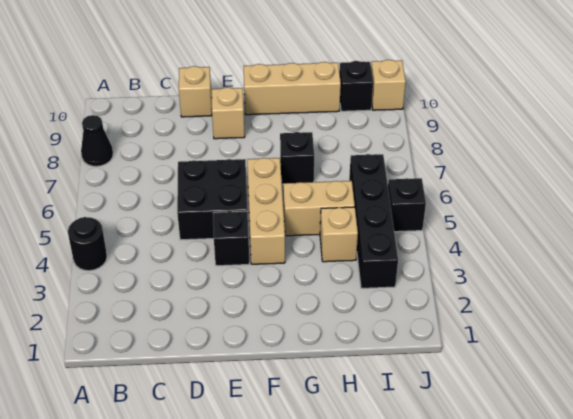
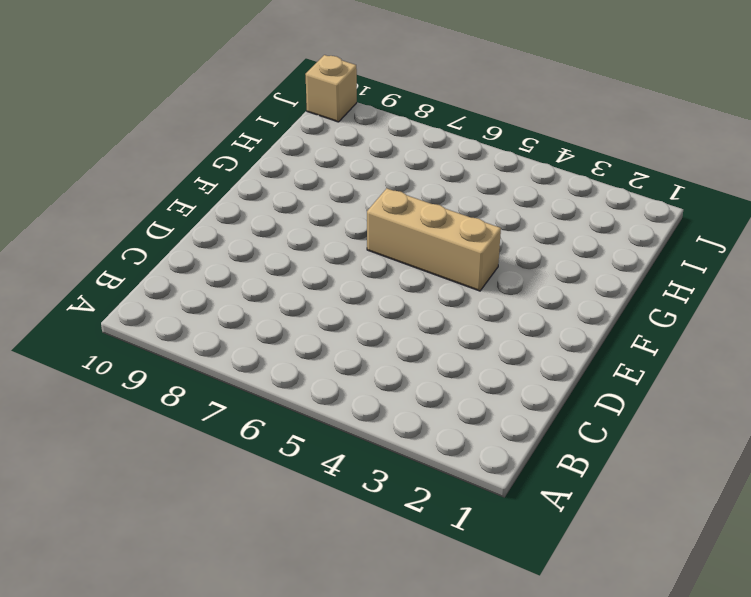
none -> black round brick A4 level 1
none -> black cone A8 level 1
none -> black brick D5:E6 level 1

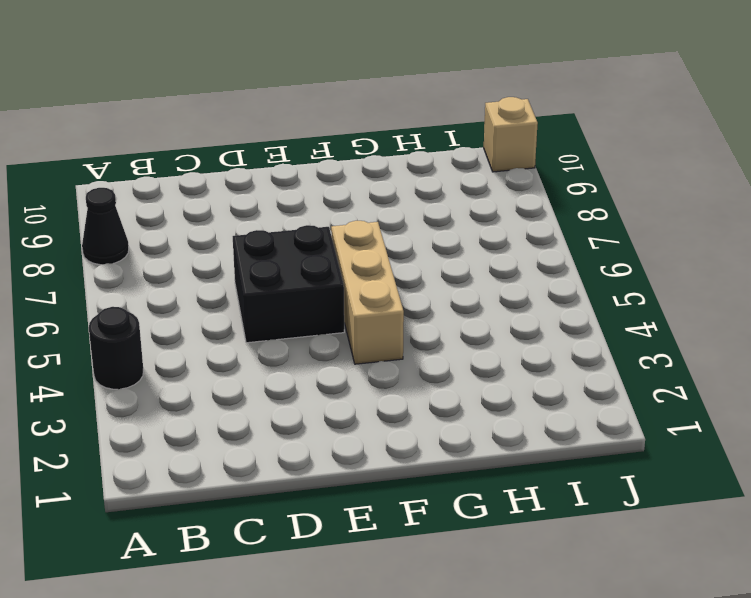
none -> tan brick D10 level 1
none -> black brick E4 level 1
none -> tan brick E9 level 1

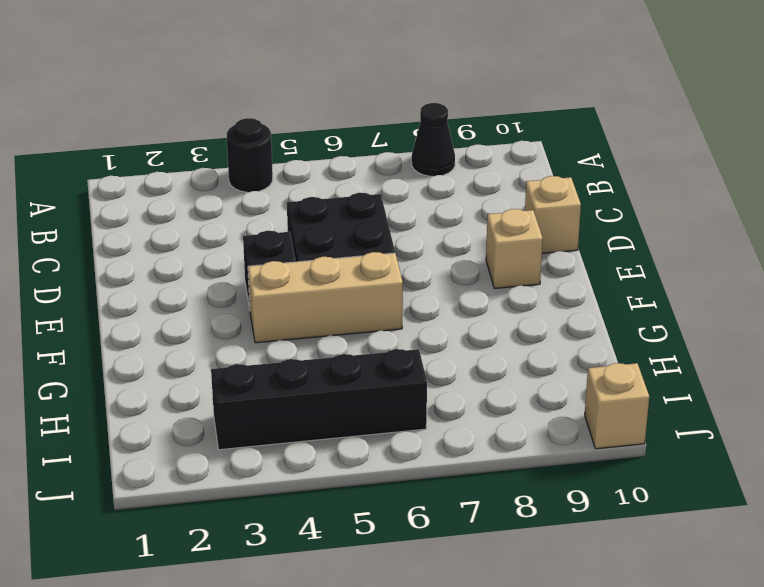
none -> tan brick F10:H10 level 1
none -> tan brick G5:H5 level 1
none -> black brick G7 level 1

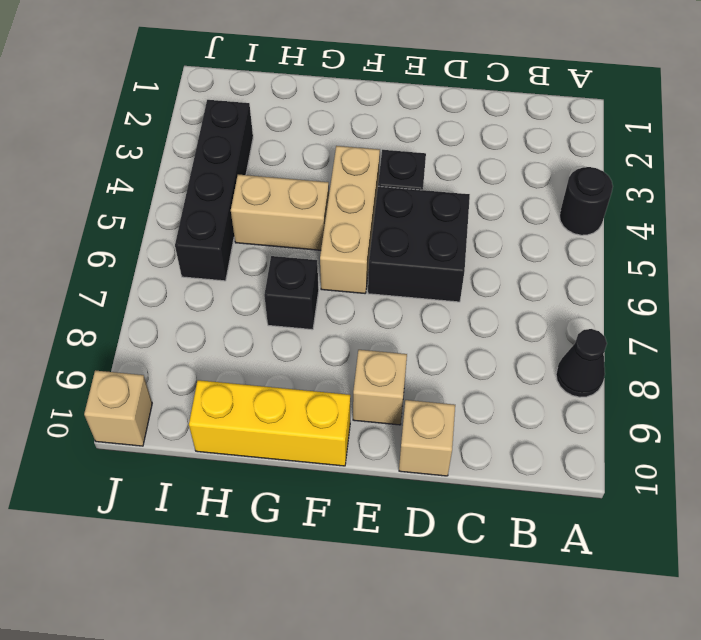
yellow brick F10:H10 level 1 -> tan brick F10:H10 level 1
none -> tan brick H4 level 1
none -> black brick I10 level 1
none -> black brick J5 level 1

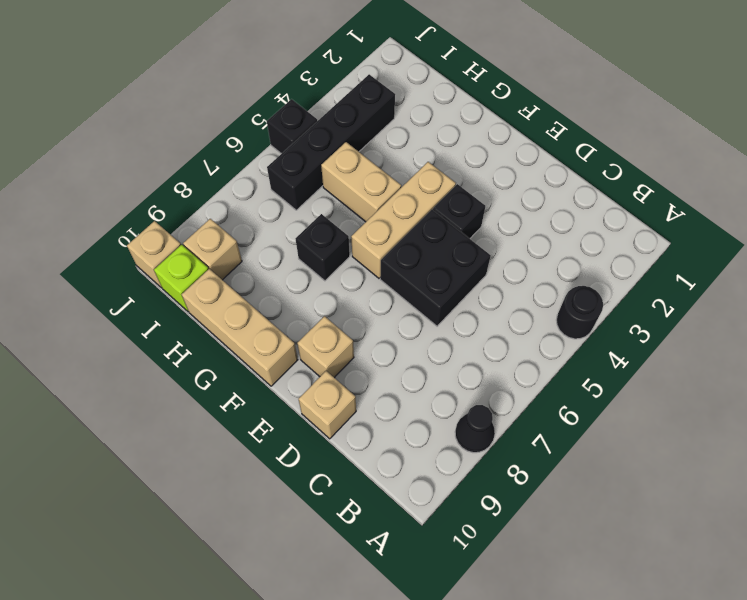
tan brick I9 level 1 -> tan brick H4 level 1
lime brick I10 level 1 -> black brick I10 level 1

